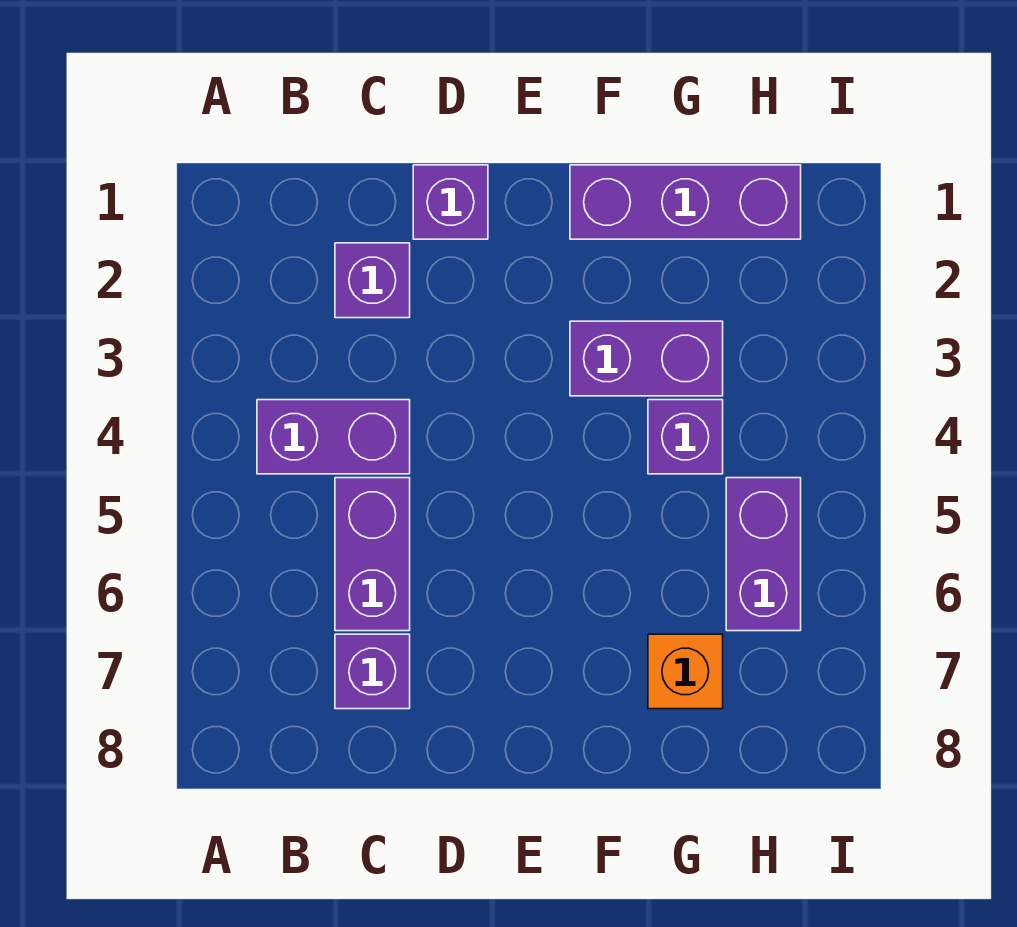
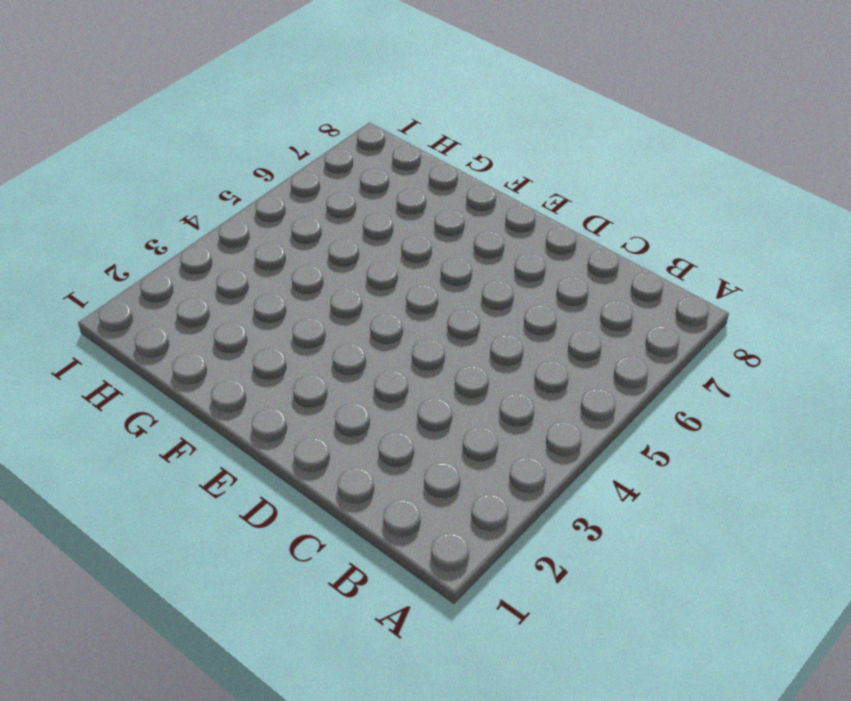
none -> purple brick B4:C4 level 1
none -> purple brick C2 level 1

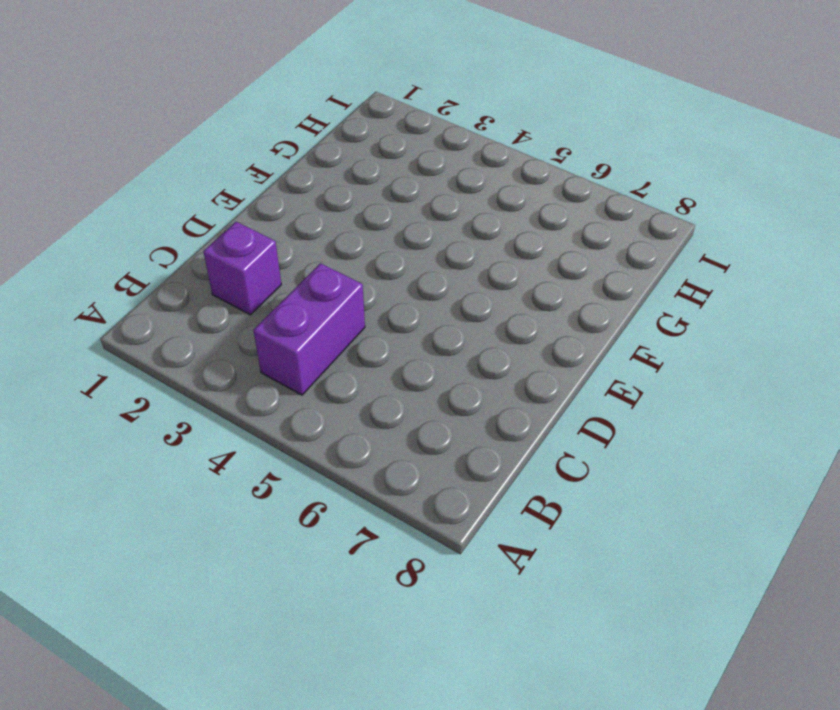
none -> purple brick C5:C6 level 1
none -> purple brick C7 level 1

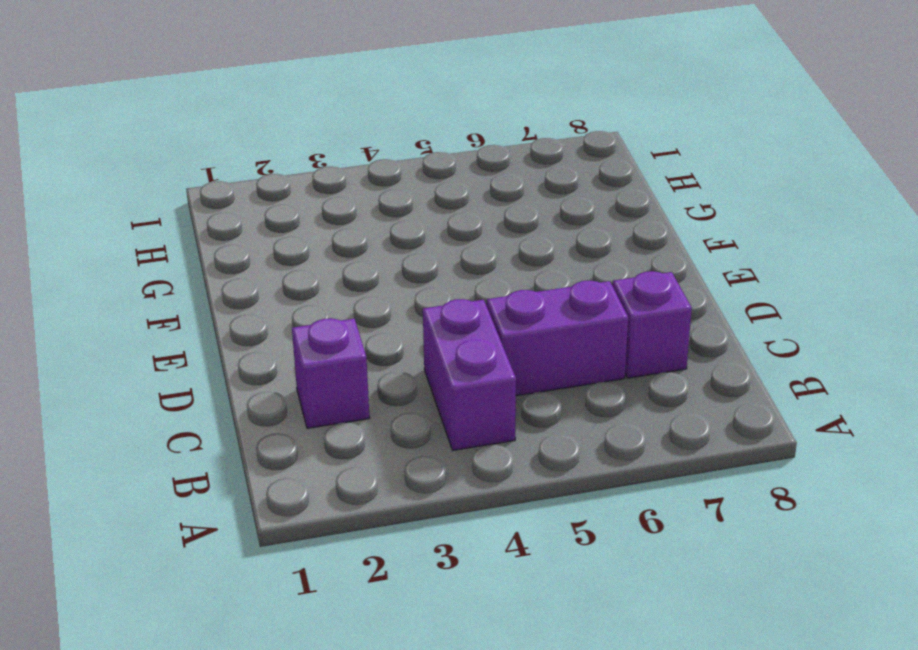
none -> purple brick D1 level 1
none -> purple brick F1:H1 level 1

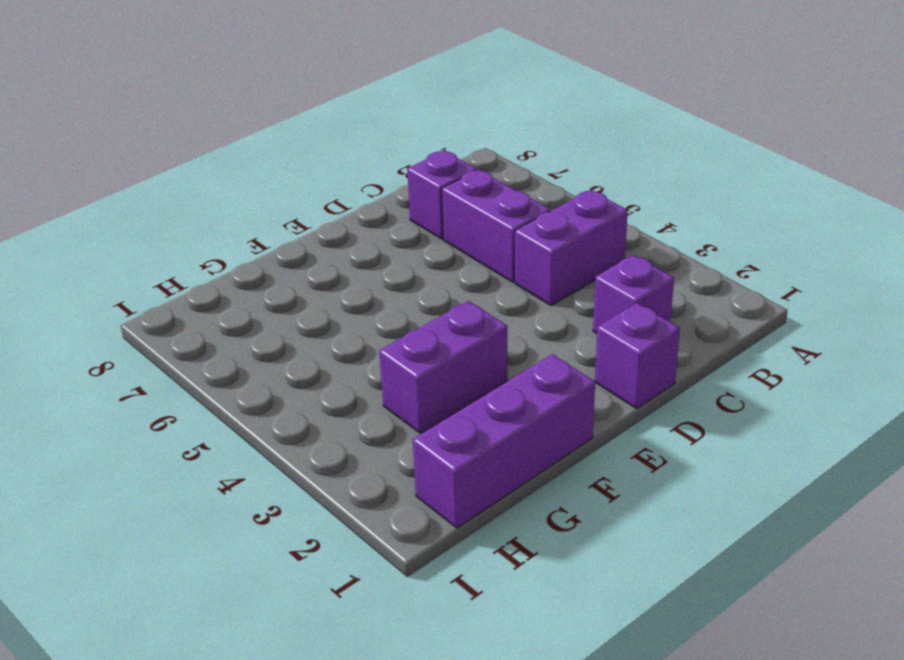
none -> purple brick G4 level 1
none -> orange brick G7 level 1

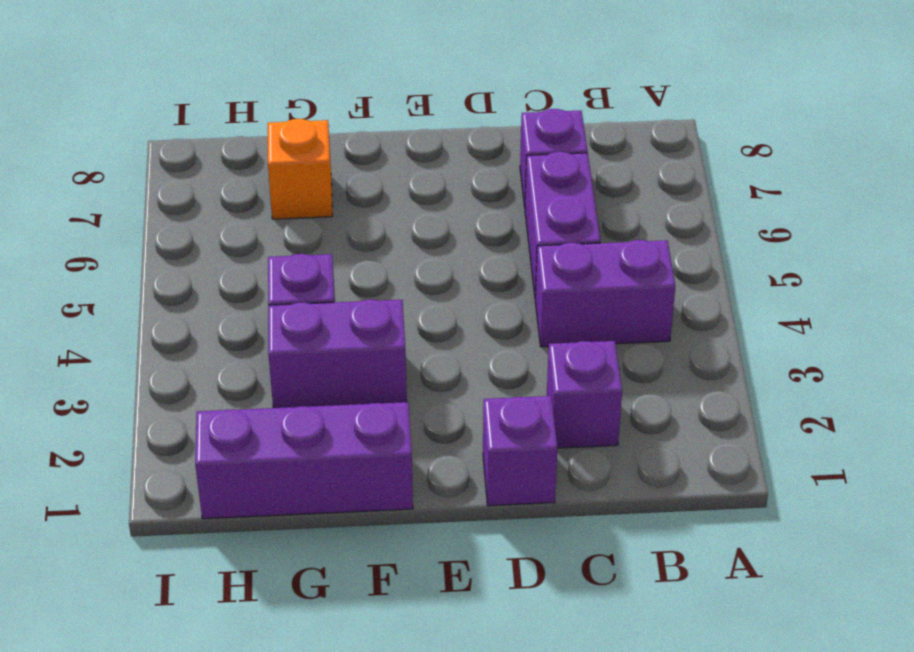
none -> purple brick H5:H6 level 1

